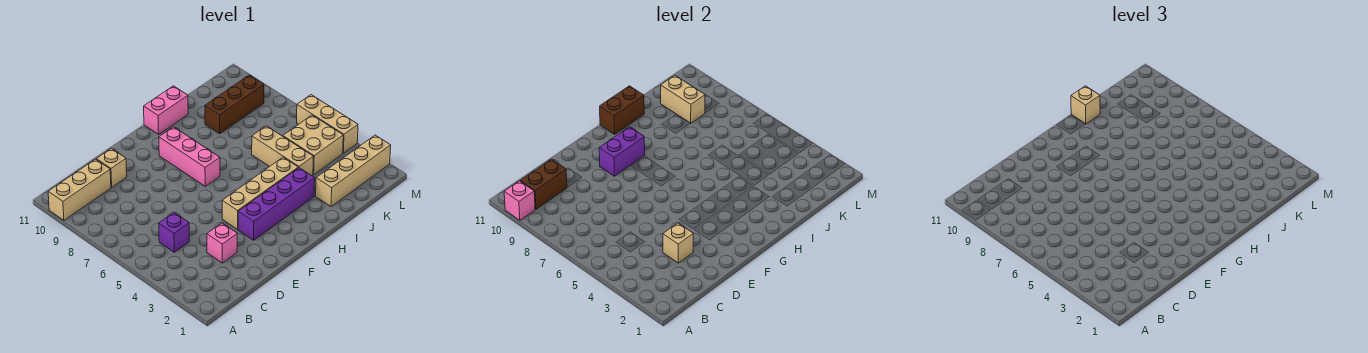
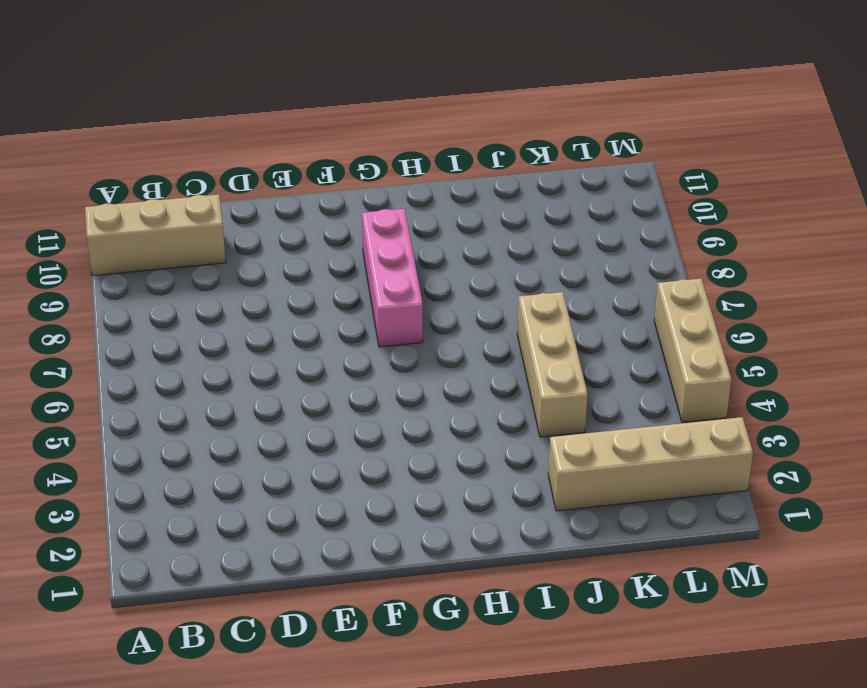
none -> purple brick C5 level 1
none -> pink brick D3 level 1
none -> tan brick D10 level 1

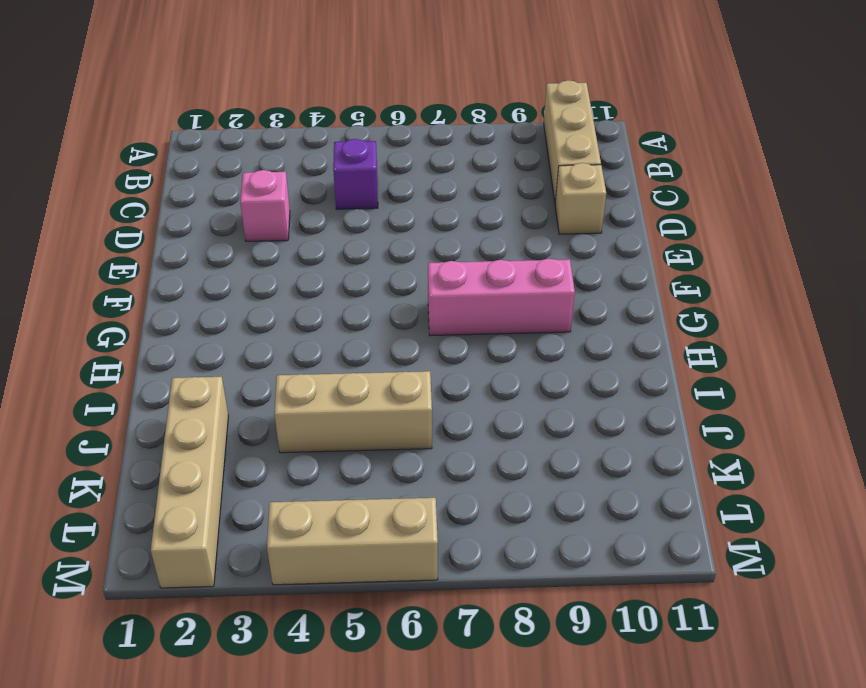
none -> purple brick F3:I3 level 1
none -> tan brick F4:I4 level 1
none -> pink brick H11:I11 level 1

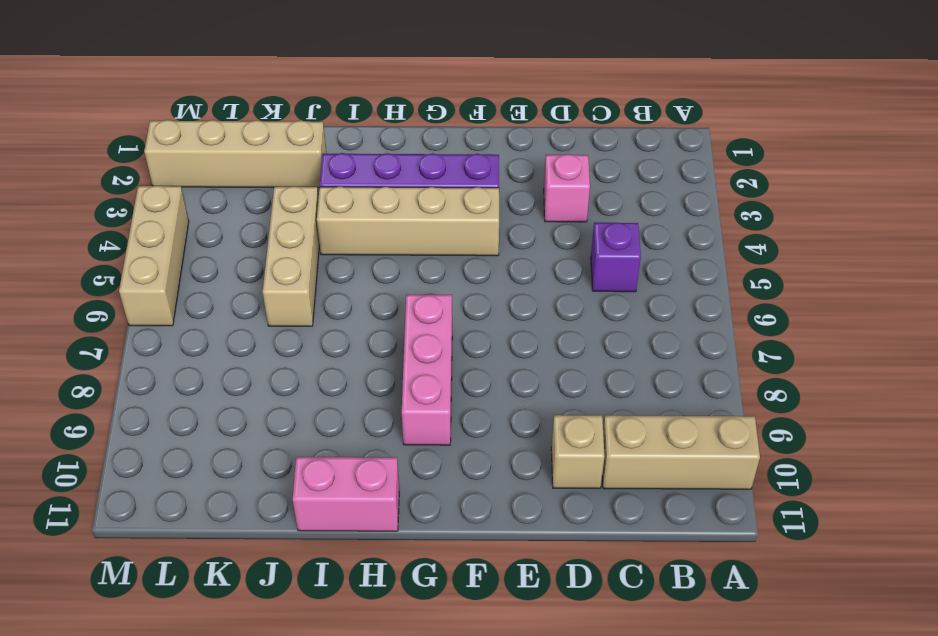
none -> brown brick J9:L9 level 1
none -> tan brick K4:L5 level 1
none -> pink brick A10 level 2

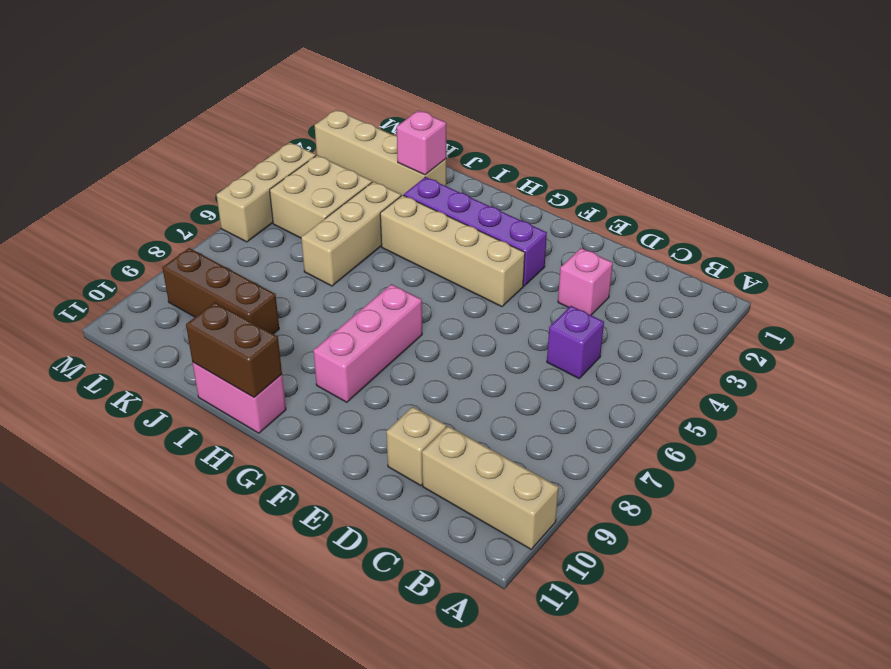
pink brick J2 level 2 -> pink brick A10 level 2
none -> brown brick B10:C10 level 2
none -> tan brick D3 level 2
none -> purple brick F9:G9 level 2

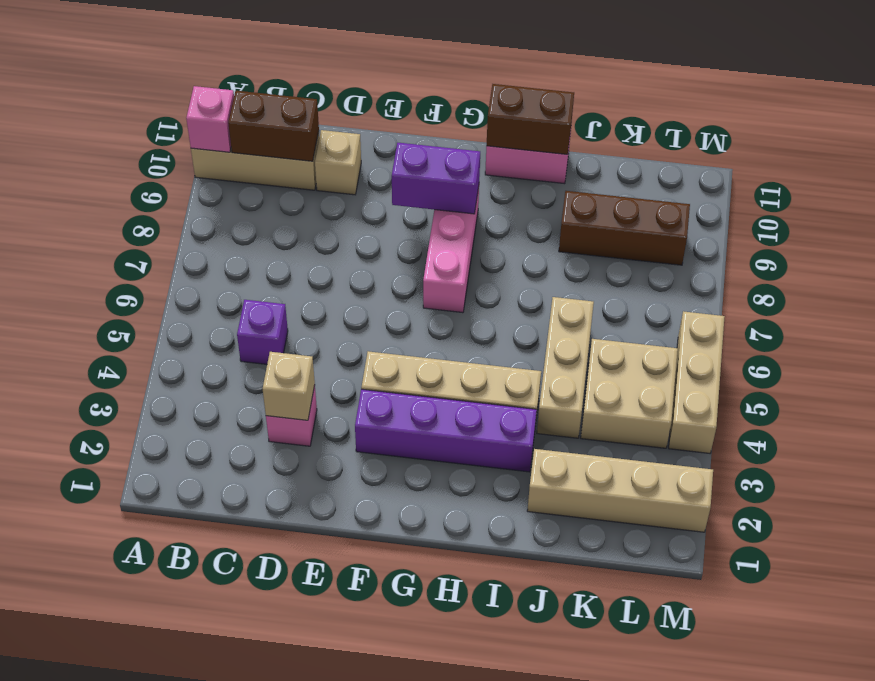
none -> tan brick K9:K10 level 2
none -> tan brick I11 level 3

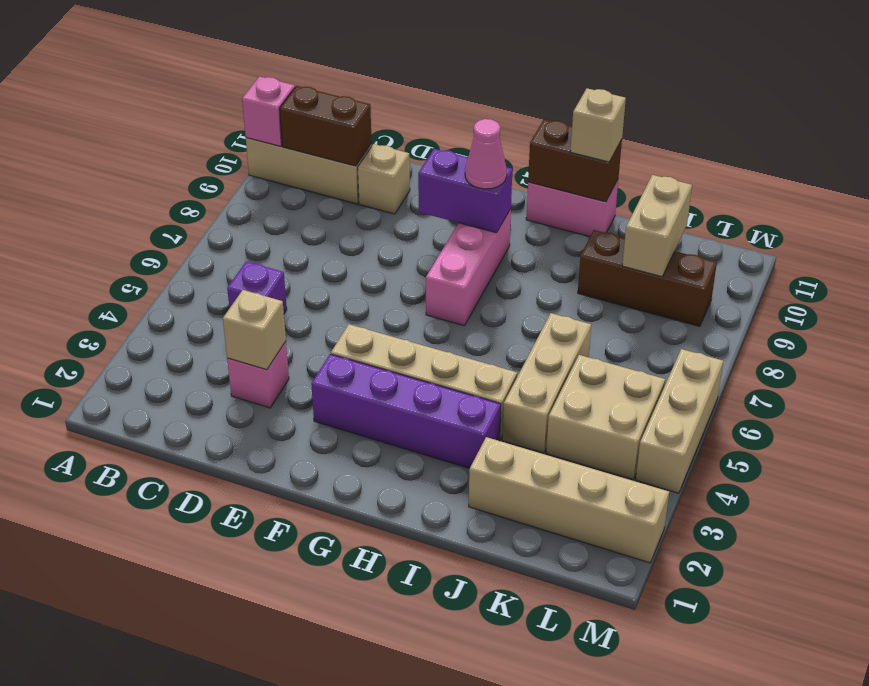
pink cone G9 level 3 -> none

